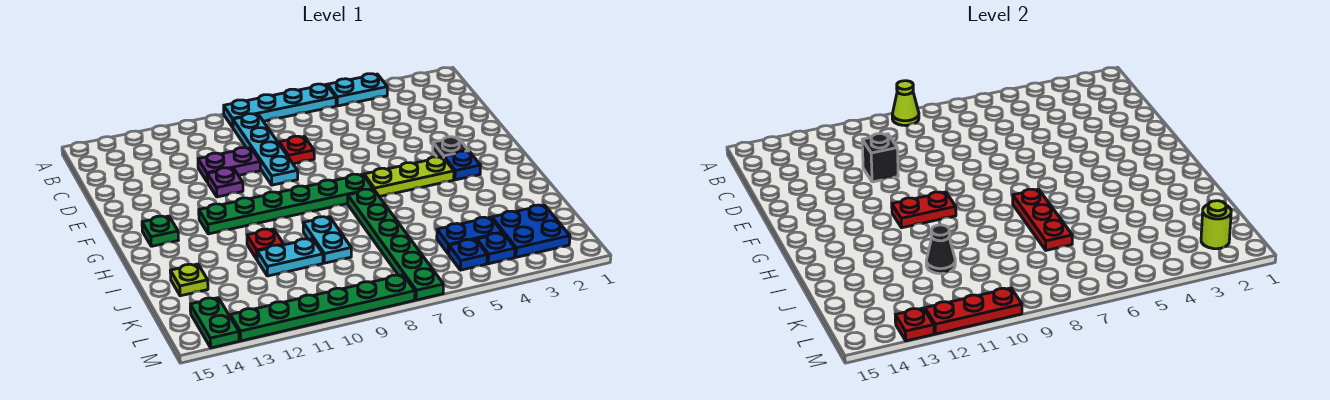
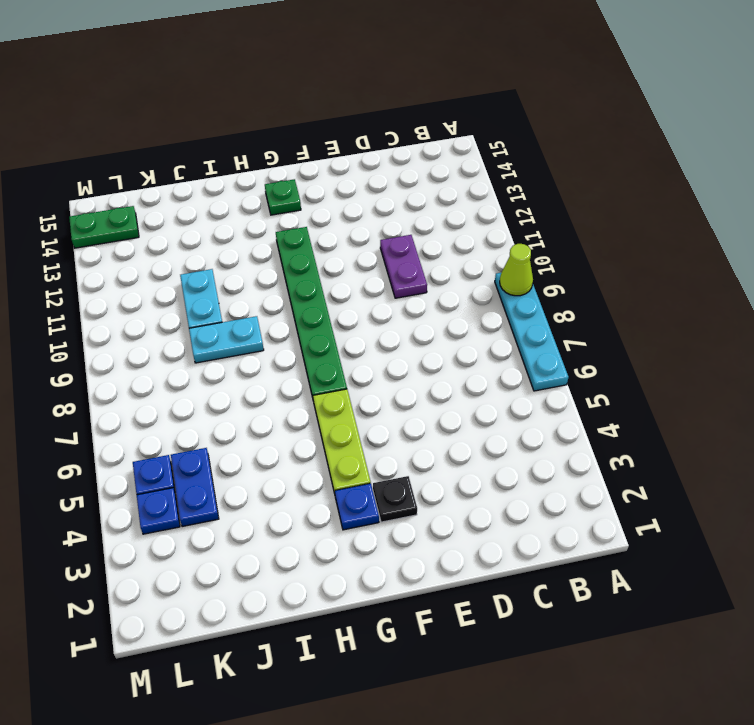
none -> cyan plate A4:A5 level 1
none -> cyan plate B9:E9 level 1
none -> red plate D8 level 1
none -> purple plate E11 level 1

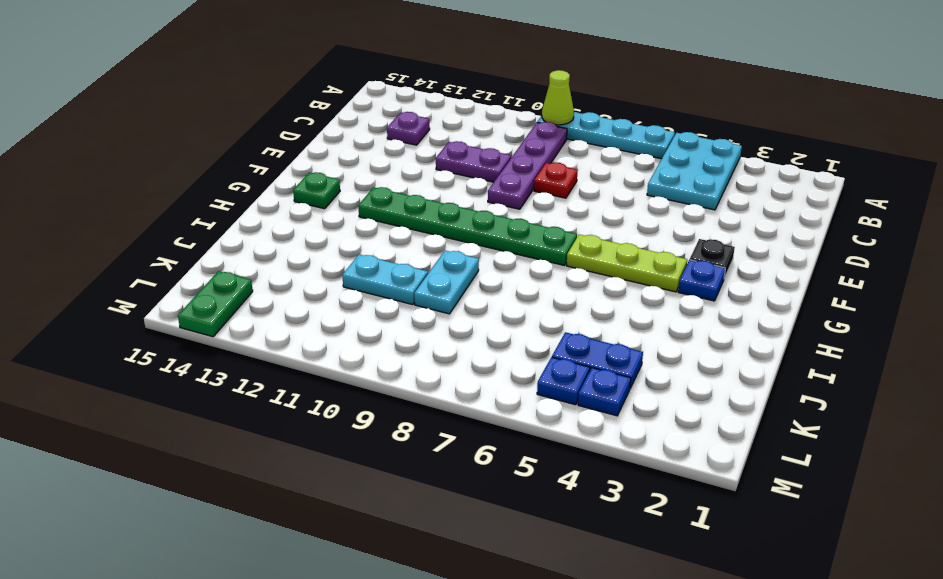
cyan plate A4:C5 level 1 -> cyan plate A4:A5 level 1
purple plate B9:E9 level 1 -> cyan plate B9:E9 level 1
purple plate C13 level 1 -> purple plate E11 level 1
none -> green plate H7:M7 level 1
none -> red plate I11 level 1
none -> lime plate J14 level 1
none -> blue plate K2:L3 level 1

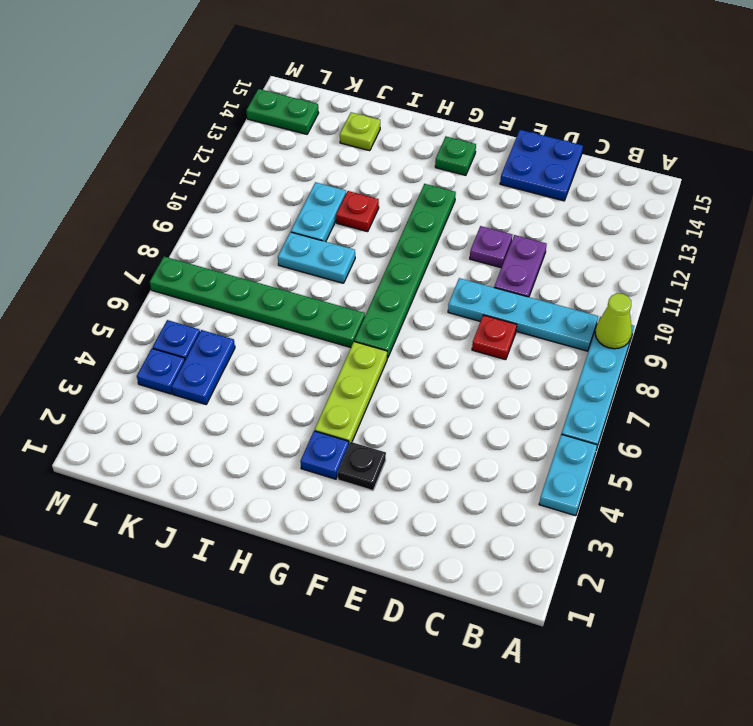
blue plate D14:E15 level 1 -> blue plate K2:L3 level 1
none -> green plate M8:M13 level 1
none -> black brick D11 level 2
none -> red plate G10:G11 level 2
none -> red plate H7:J7 level 2

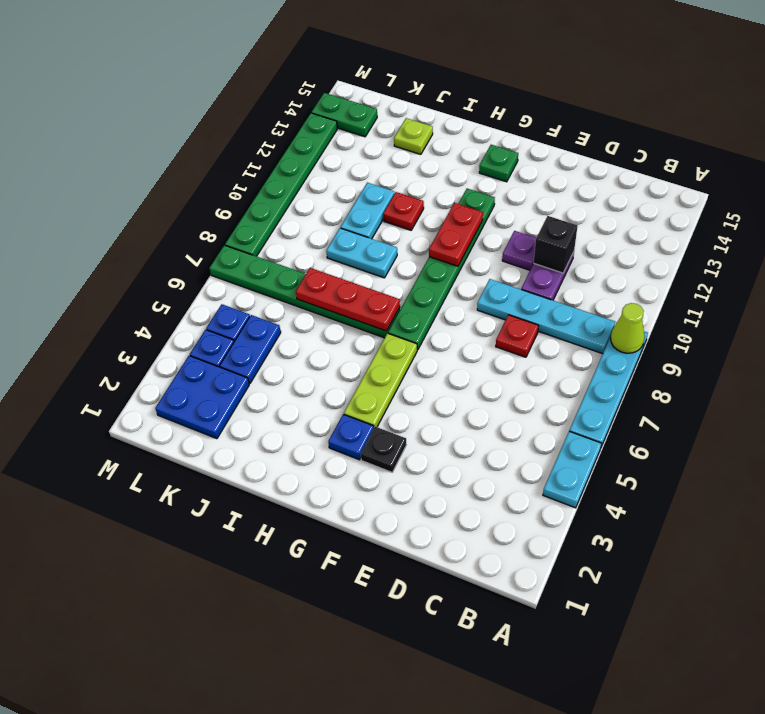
none -> black cone J11 level 2
none -> lime round brick L2 level 2
none -> red plate M10:M12 level 2
none -> red plate M13 level 2

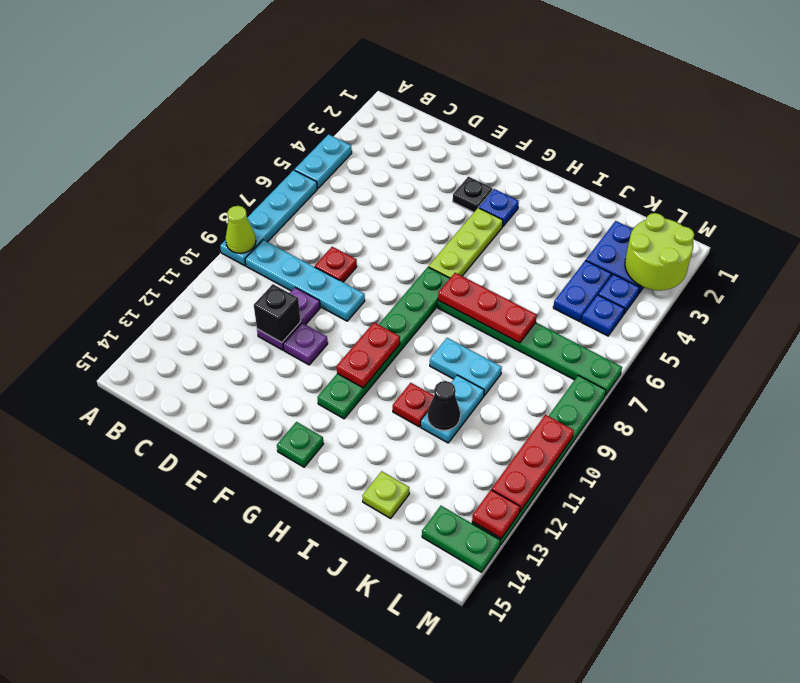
lime round brick L2:M3 level 2 -> lime round brick L2 level 2

